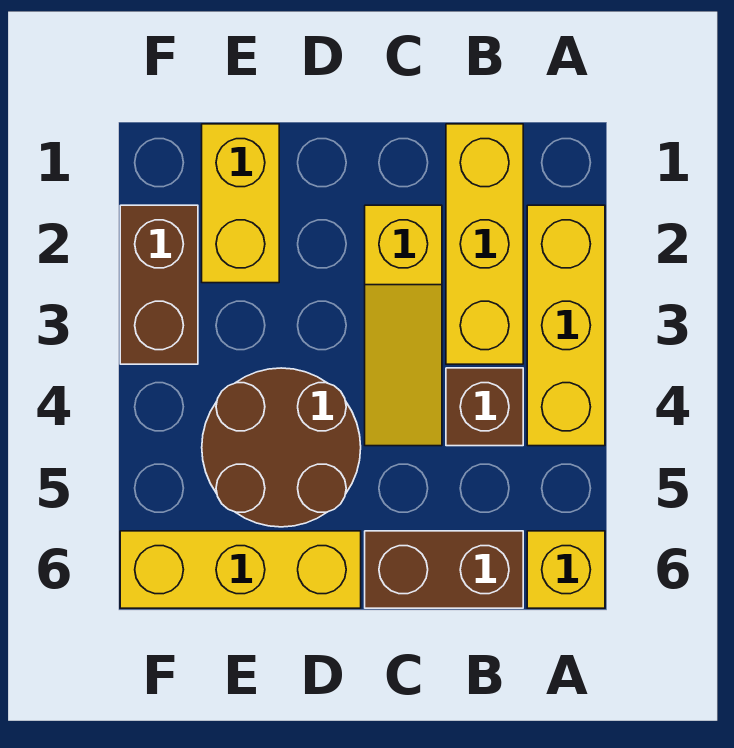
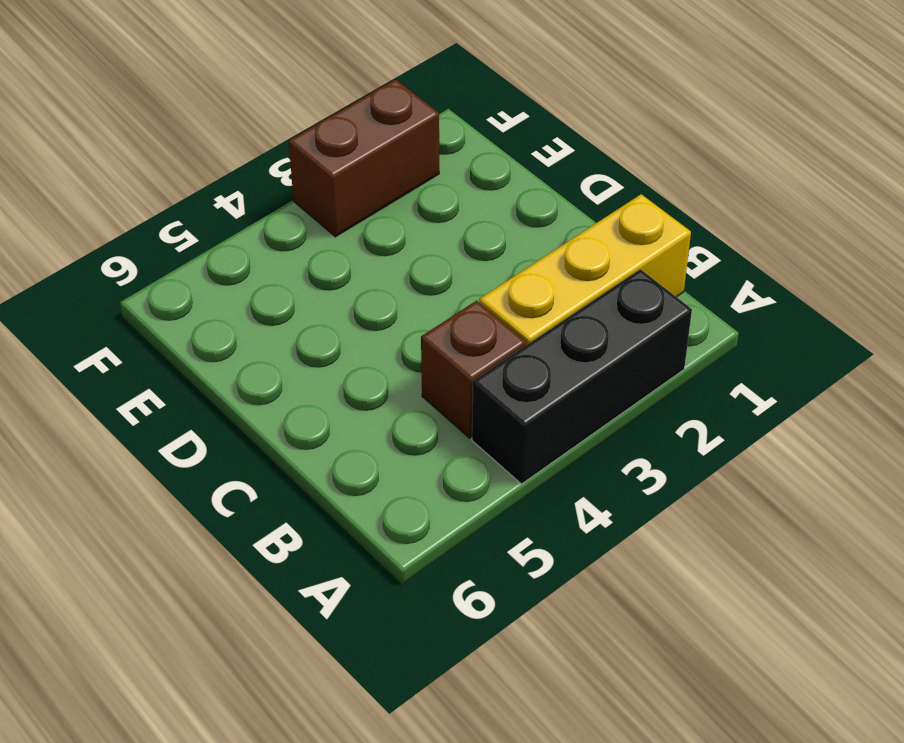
black brick A2:A4 level 1 -> yellow brick A2:A4 level 1
none -> yellow brick A6 level 1
none -> brown brick B6:C6 level 1

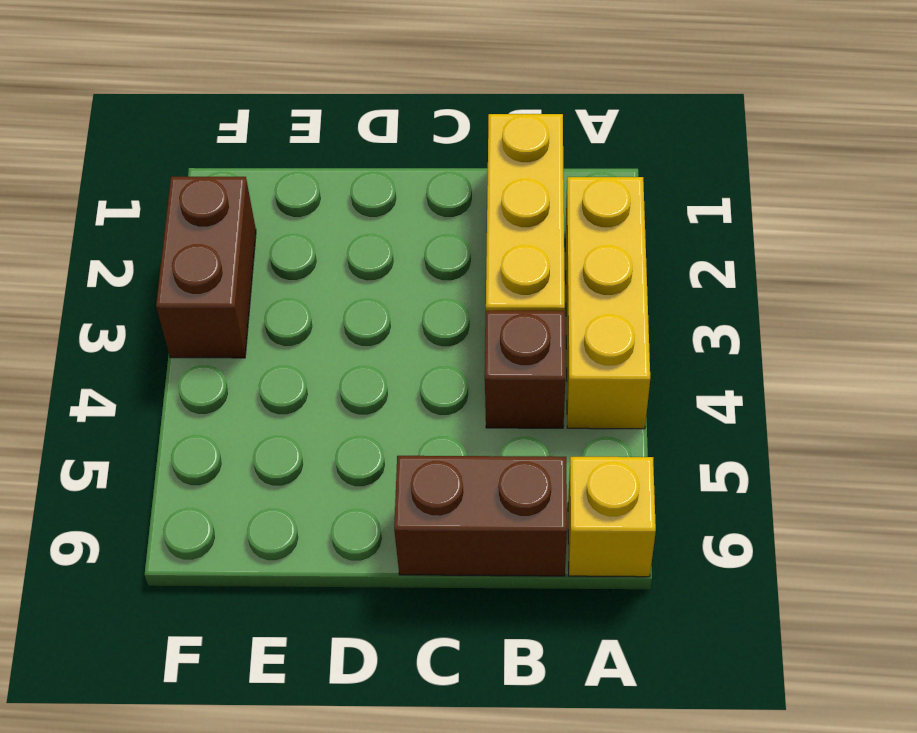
none -> yellow slope C2:C4 level 1 top 2
none -> brown round brick D4:E5 level 1

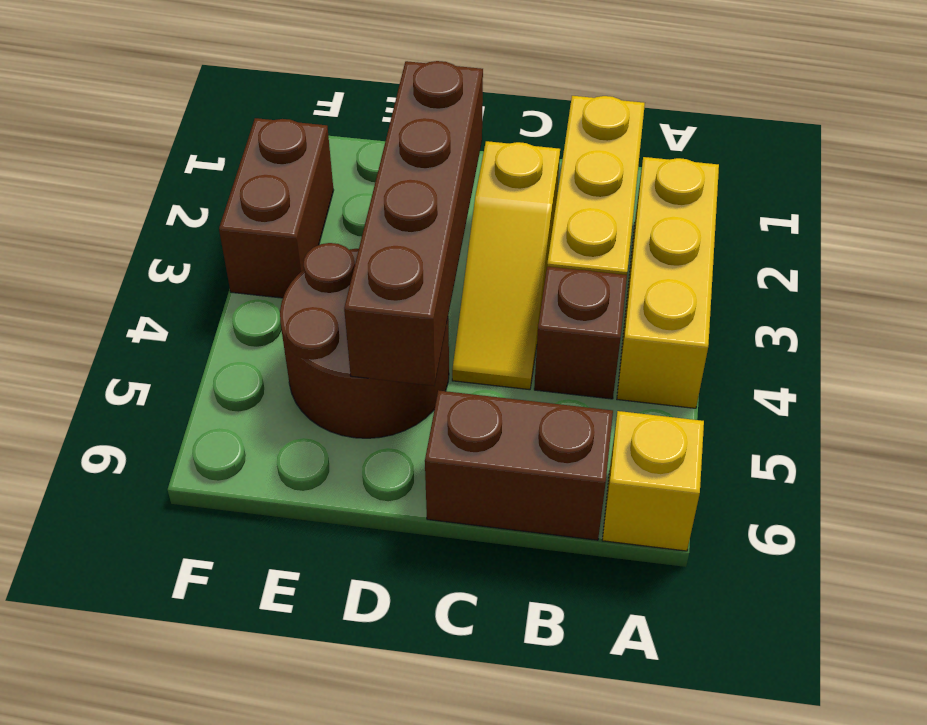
brown brick D2:D5 level 2 -> none
none -> yellow brick D6:F6 level 1
none -> yellow brick E1:E2 level 1

